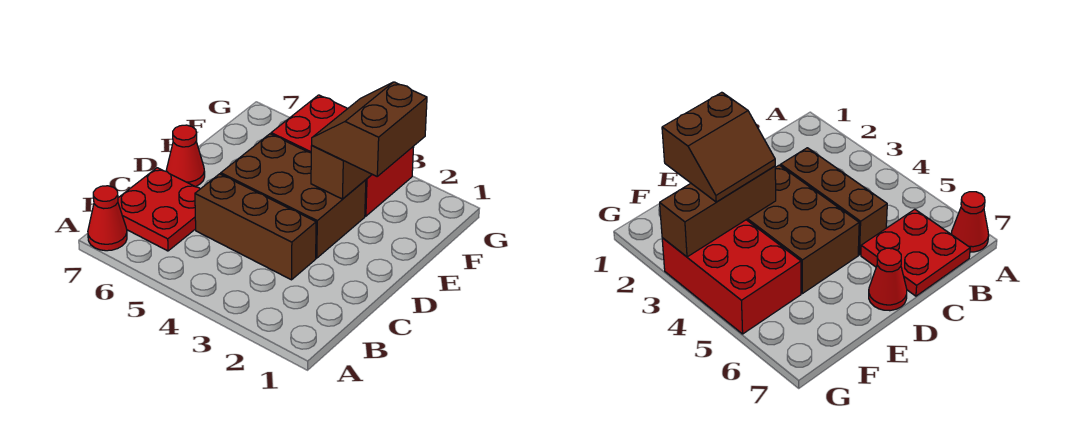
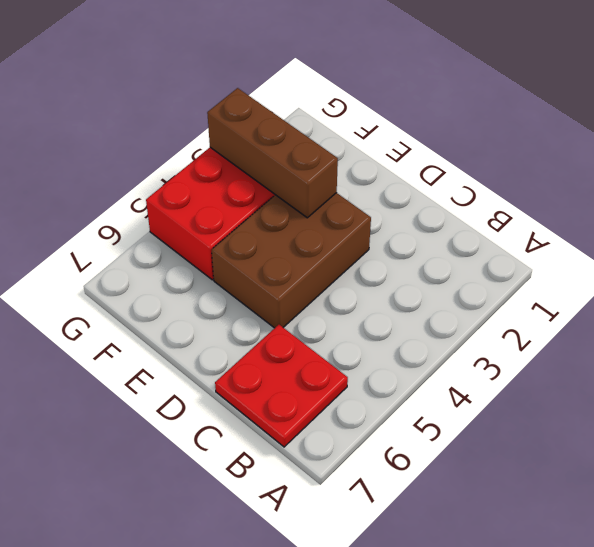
none -> red cone A7 level 1
none -> brown brick C3:C5 level 1

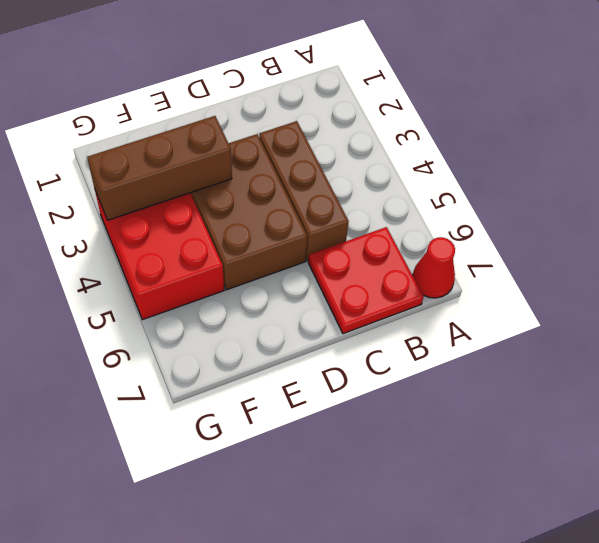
none -> red cone D7 level 1
none -> brown slope E2:F3 level 3 top 2

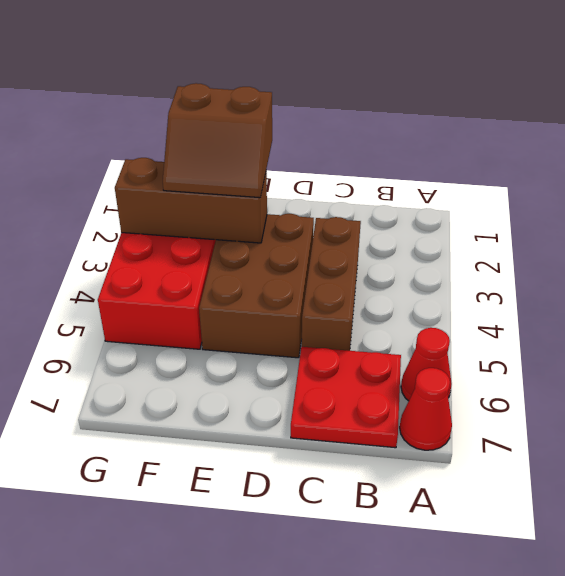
red cone A6 level 1 -> red cone D7 level 1

